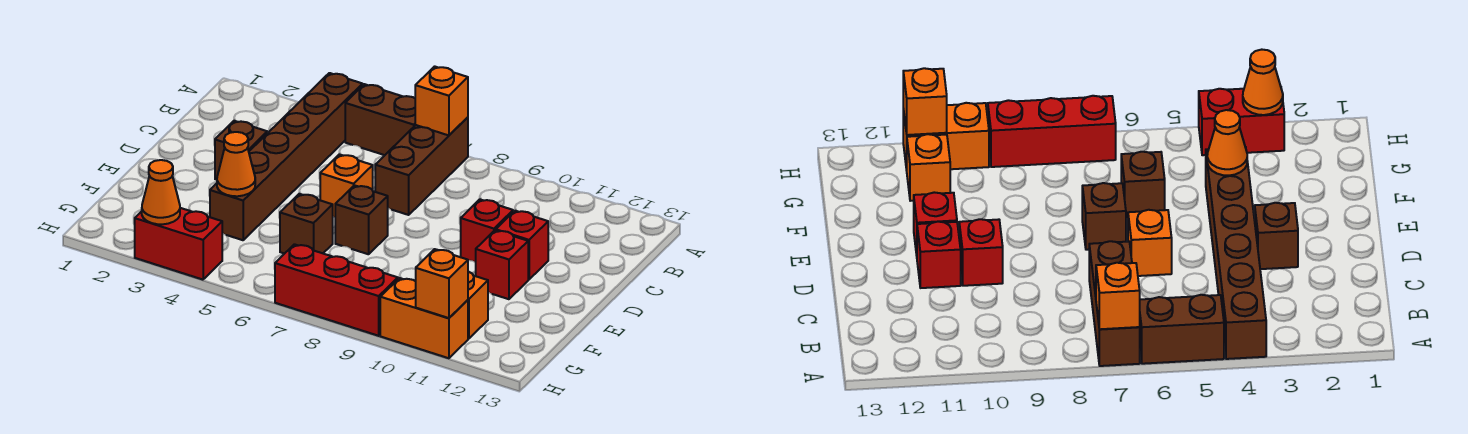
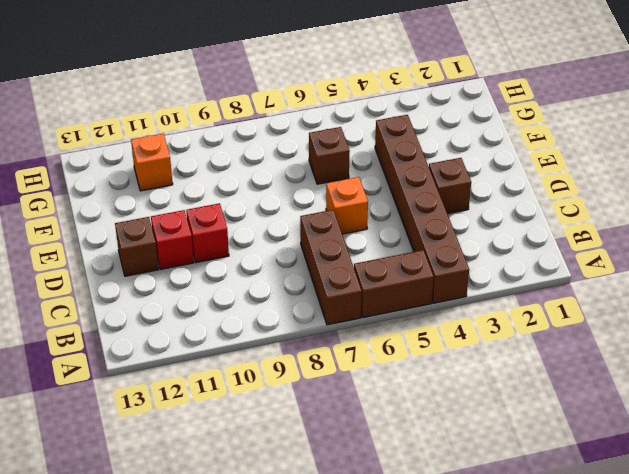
brown brick D12 level 1 -> brown brick E7 level 1
none -> red brick E11 level 1
none -> red brick H3:H4 level 1
none -> red brick H7:H9 level 1

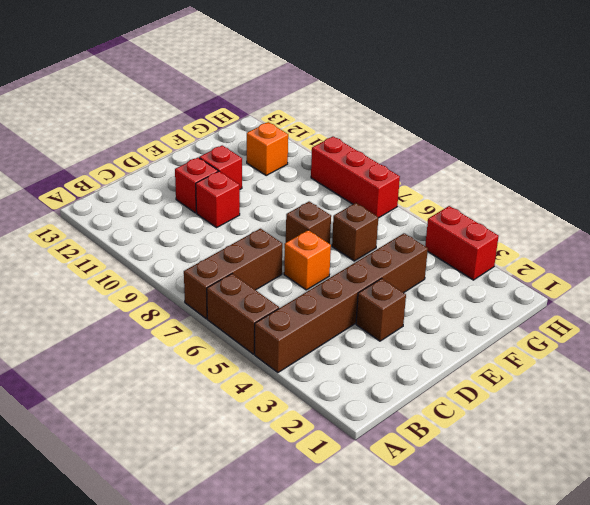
none -> orange brick H10:H11 level 1
none -> orange brick A7 level 2
none -> orange cone F4 level 2

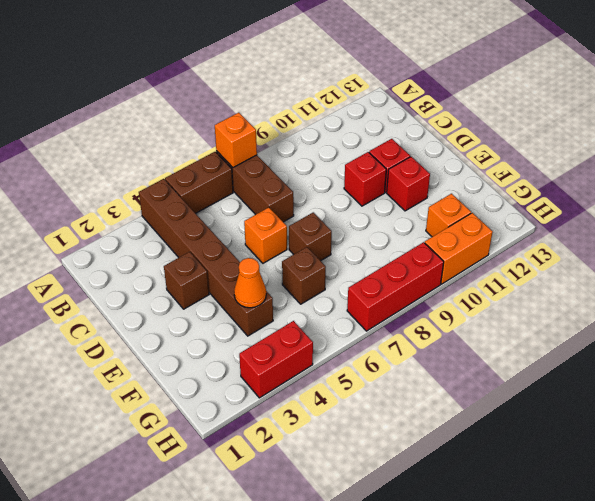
none -> orange cone H3 level 2
none -> orange brick H11 level 2

